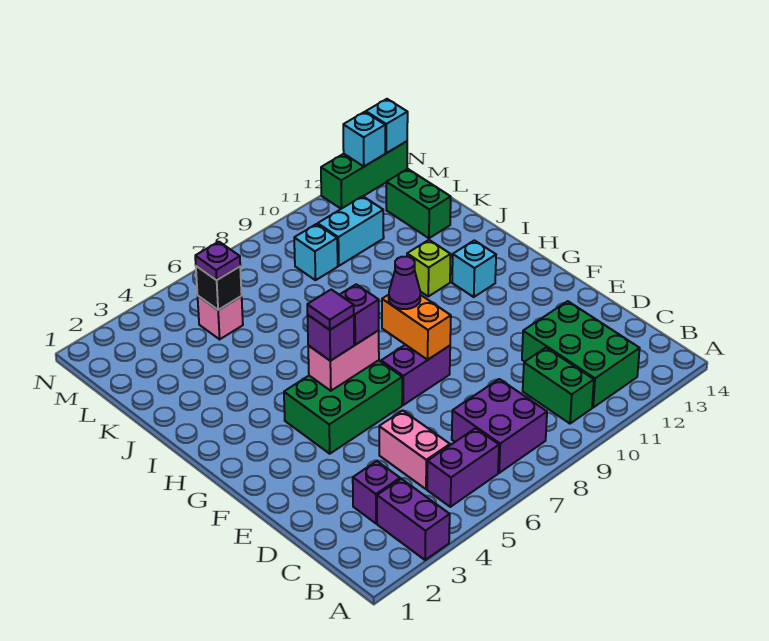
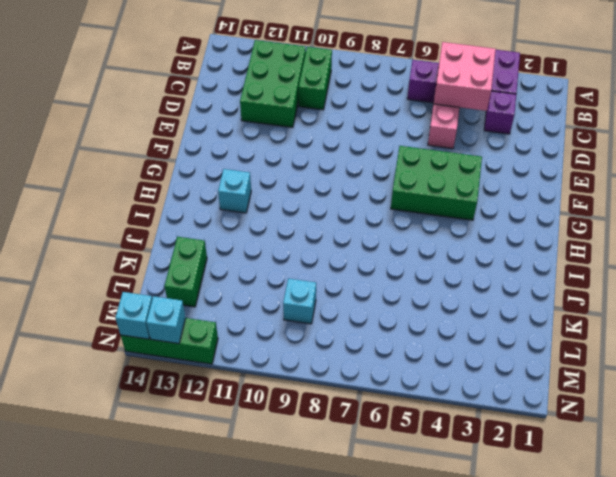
pink brick B4:C5 level 2 -> none
none -> purple brick B7:C8 level 1
none -> purple brick F7:F8 level 1
none -> lime brick I11 level 1

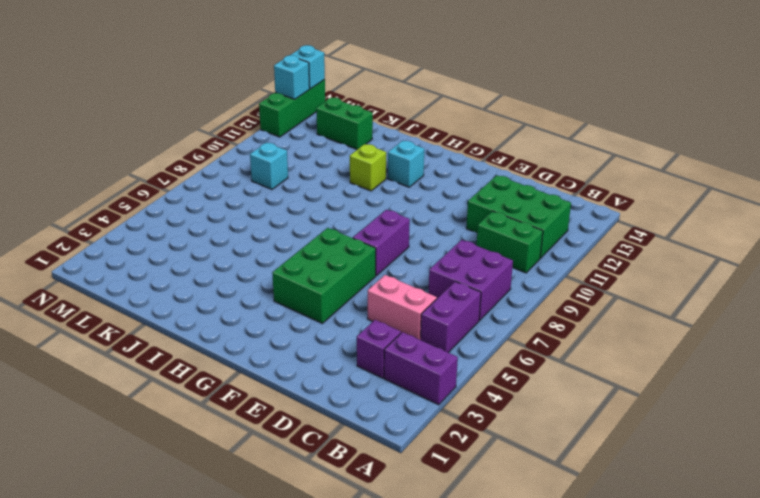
none -> pink brick L5 level 1
none -> cyan brick L10:L11 level 1
none -> orange brick F8:G8 level 2

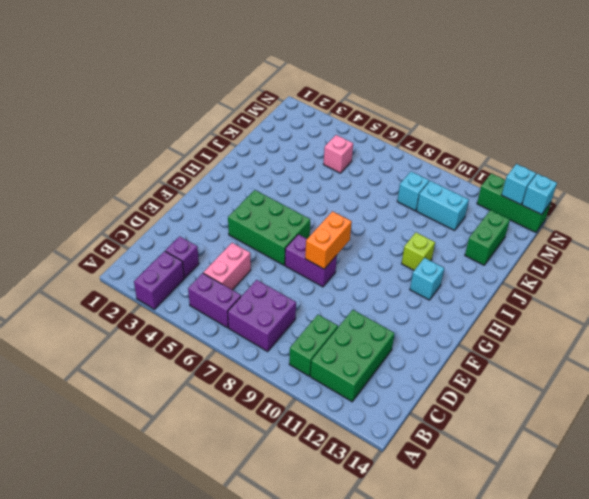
none -> pink brick G5:G6 level 2
none -> black brick L5 level 2
none -> purple brick G5 level 3

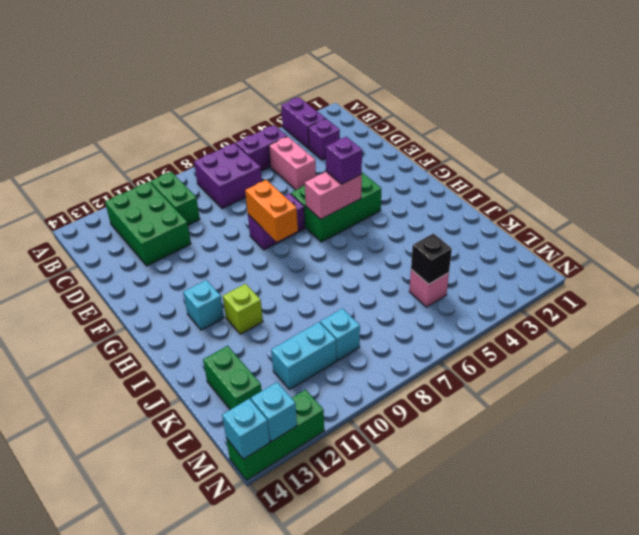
none -> purple brick G6 level 3
none -> purple cone G8 level 3
none -> purple plate L5 level 3

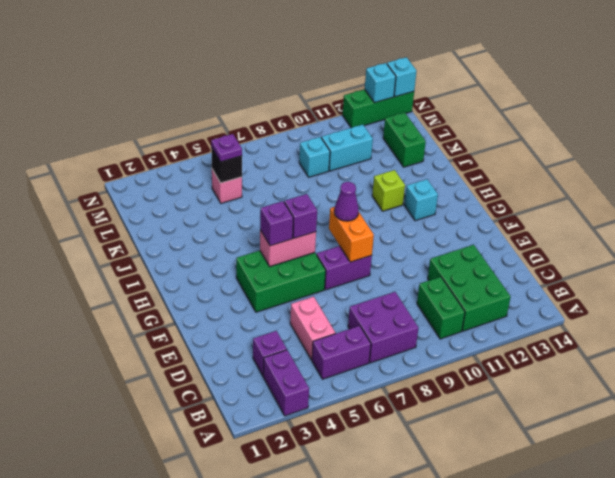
none -> purple tile G5 level 4

